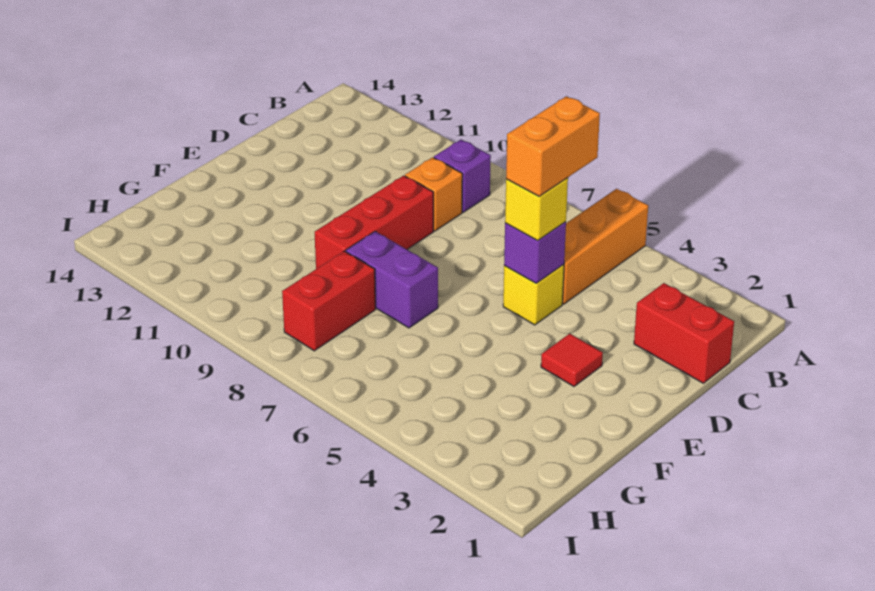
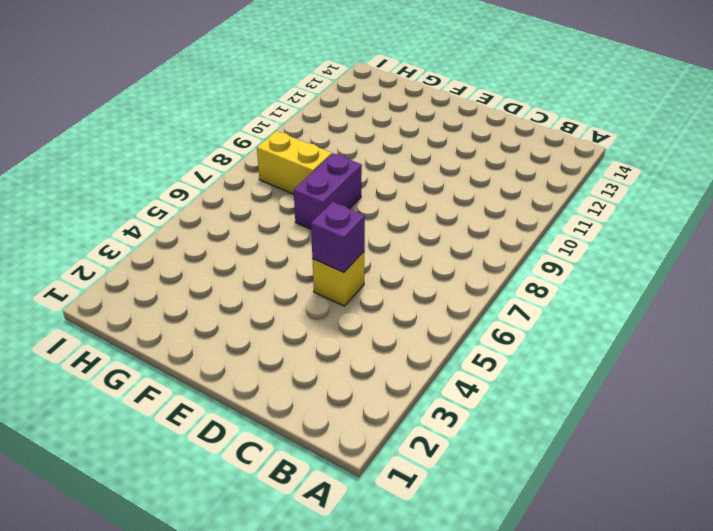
yellow brick G8:H8 level 1 -> red brick G8:H8 level 1
none -> orange brick A5:C5 level 1
none -> purple brick B9 level 1
none -> red brick C1:C2 level 1

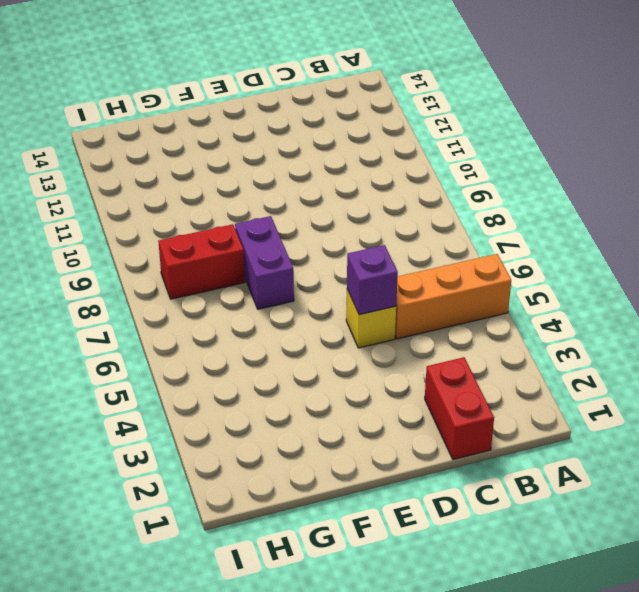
none -> purple brick B9 level 1
none -> orange brick C9 level 1
none -> red brick D9:F9 level 1

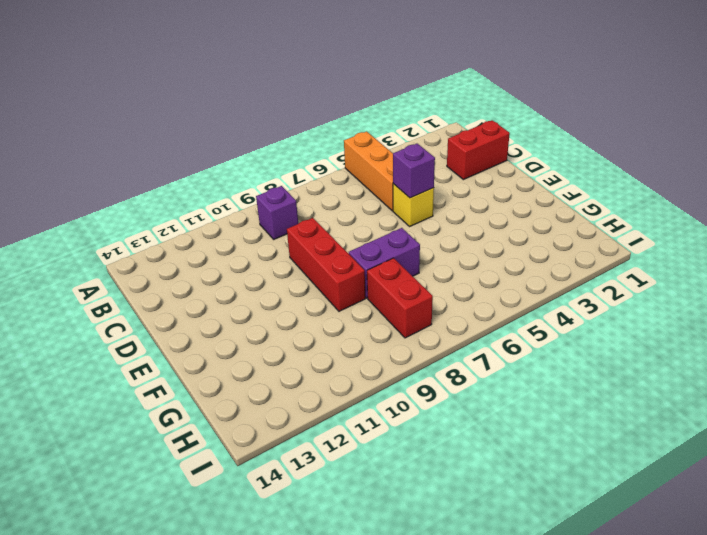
none -> orange brick C9 level 1
none -> red tile E3 level 1
none -> yellow brick D5 level 3

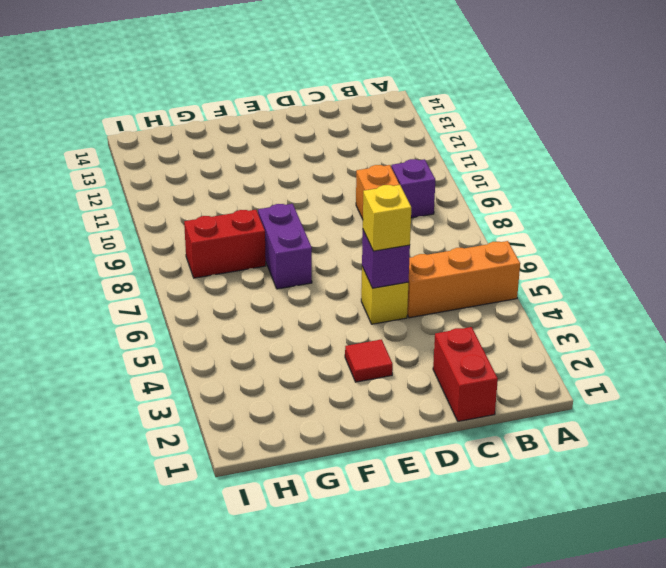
none -> red brick D9:F9 level 1
none -> orange brick C5:D5 level 4

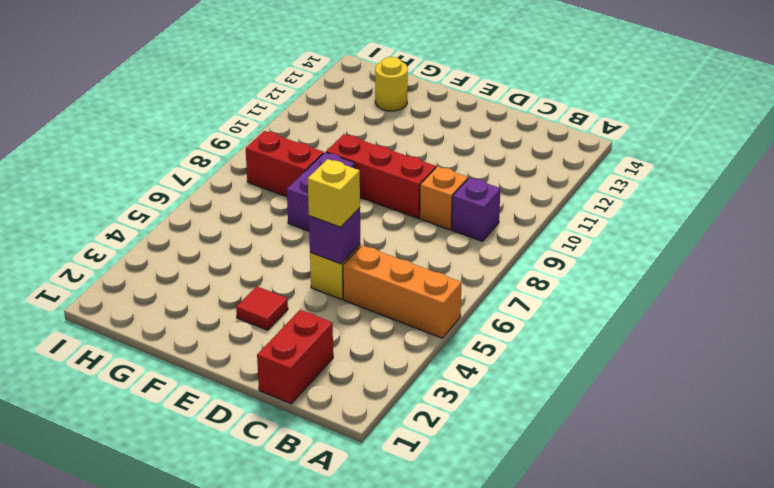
yellow round brick G13 level 1 -> none
none -> orange brick C5:D5 level 4

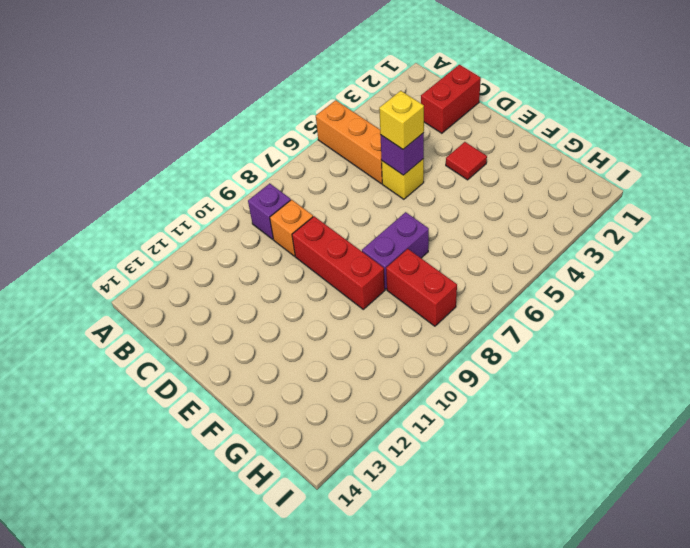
none -> orange brick C5:D5 level 4

